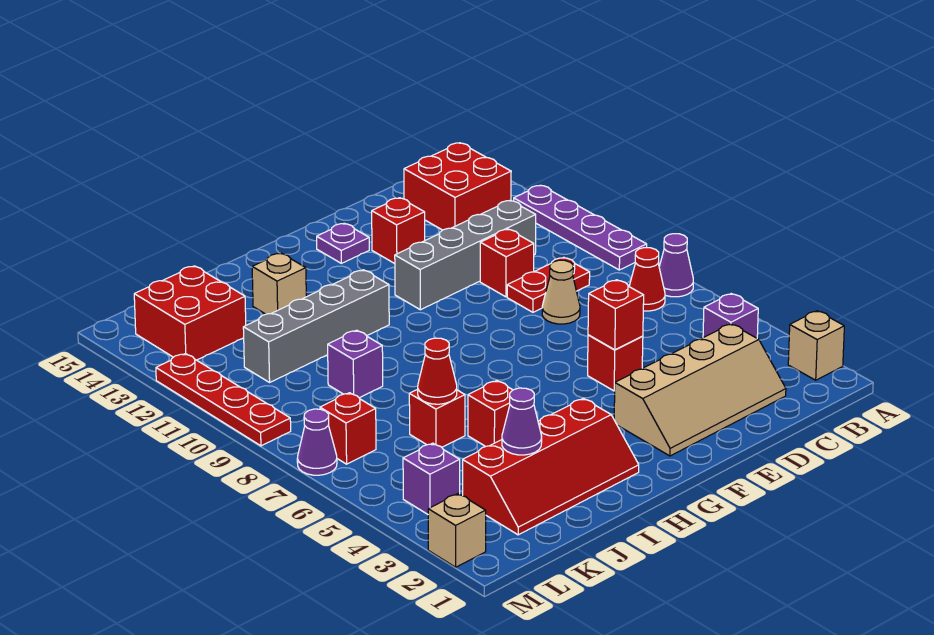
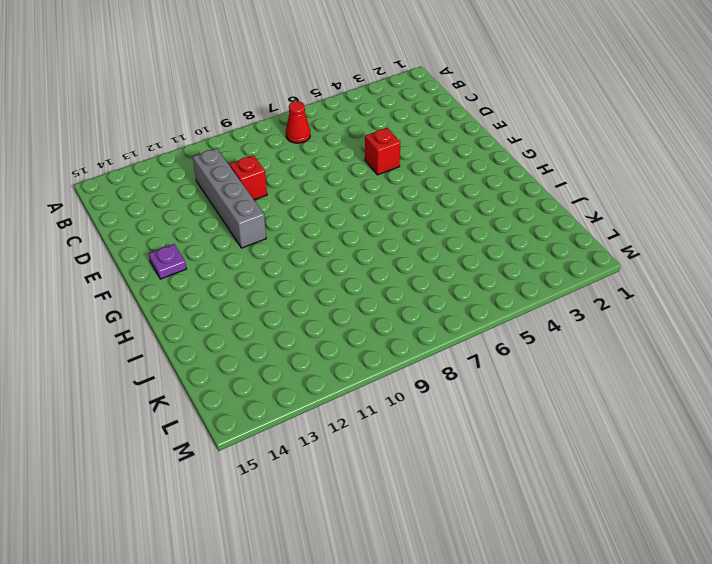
none -> tan brick A2 level 1
none -> purple cone A7 level 1
none -> purple plate A9:A12 level 1

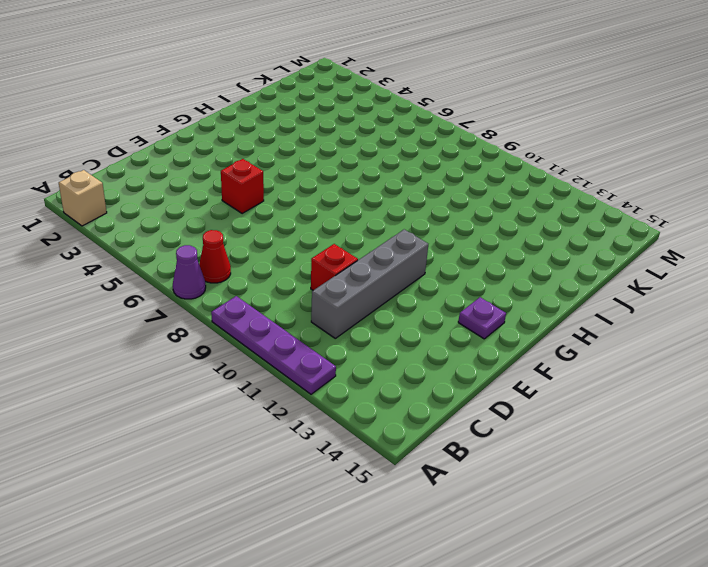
none -> purple brick B4 level 1
none -> red brick B13:C14 level 1
none -> tan slope C2:F3 level 1 top 3

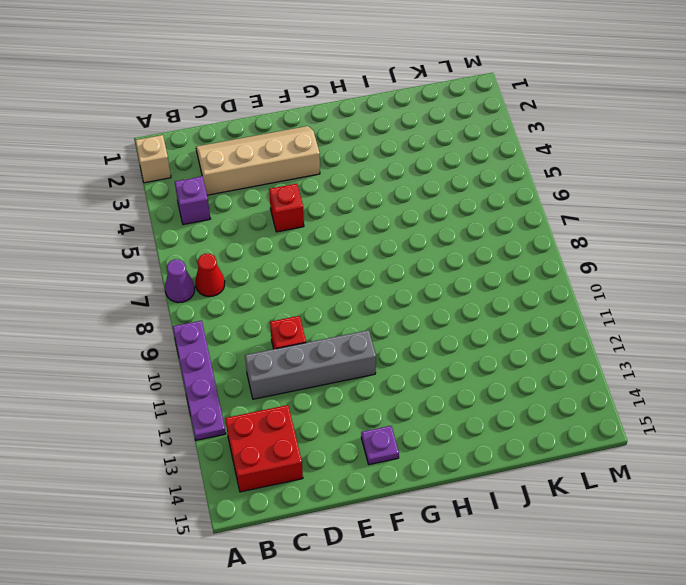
none -> red plate C9:D9 level 1
none -> tan cone D8 level 1
none -> red brick E13 level 1

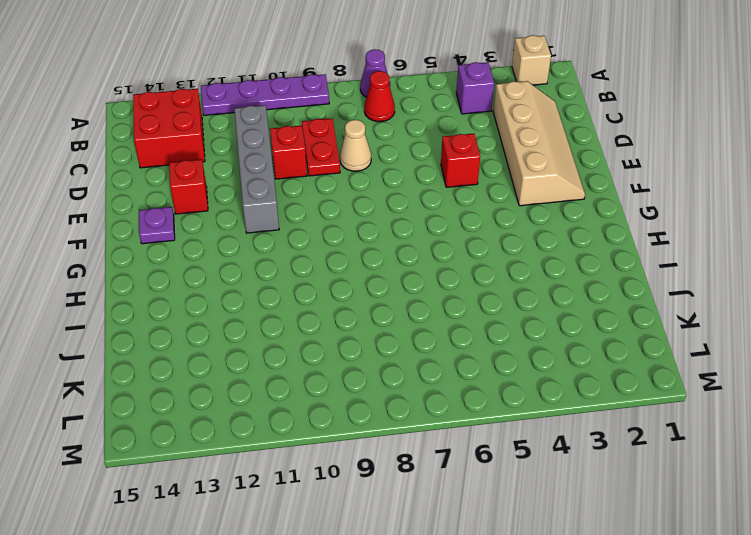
none -> red slope H2:K3 level 1 top 3
none -> grey brick H11:K11 level 1
none -> red brick I5 level 1

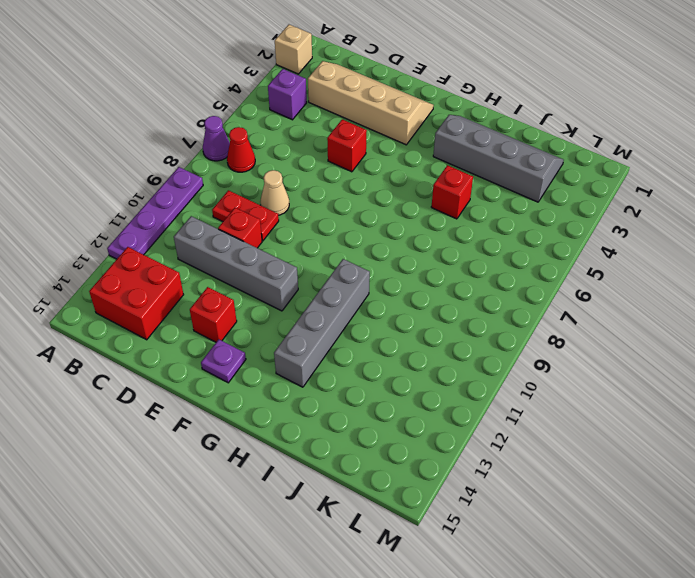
grey slope H2:K3 level 1 top 3 -> red slope H2:K3 level 1 top 3
grey brick H10:H13 level 1 -> grey brick H11:K11 level 1
none -> tan brick I13 level 1
none -> red brick J6 level 1
none -> purple brick J9 level 1

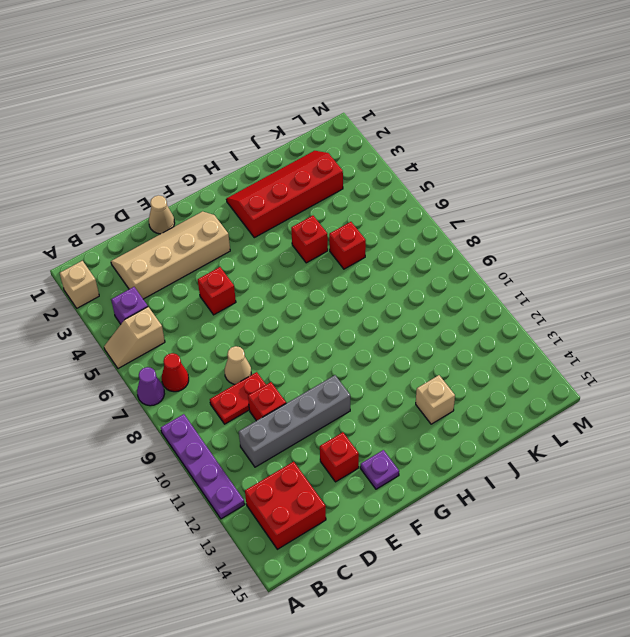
tan slope A5:B5 level 1 top B -> none
tan cone E1 level 1 -> none
none -> grey brick H11:K11 level 1
none -> purple brick J9 level 1
none -> red brick K13:L14 level 1

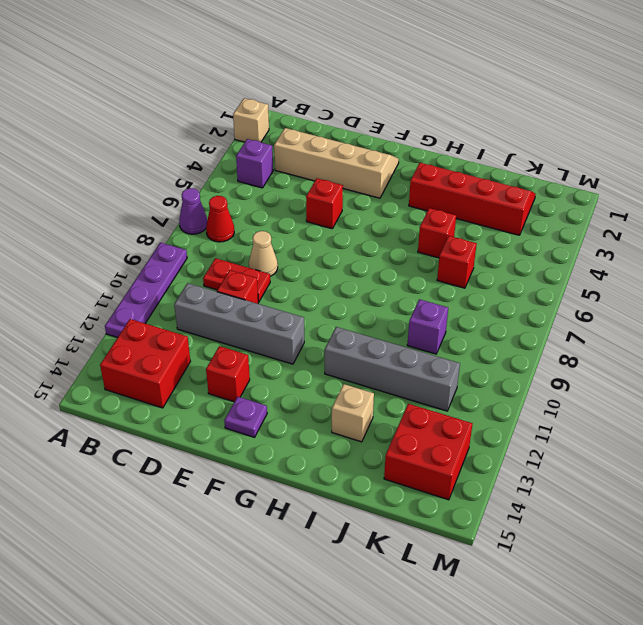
none -> purple brick L4 level 1
none -> red brick L7 level 1
none -> tan brick M2 level 1

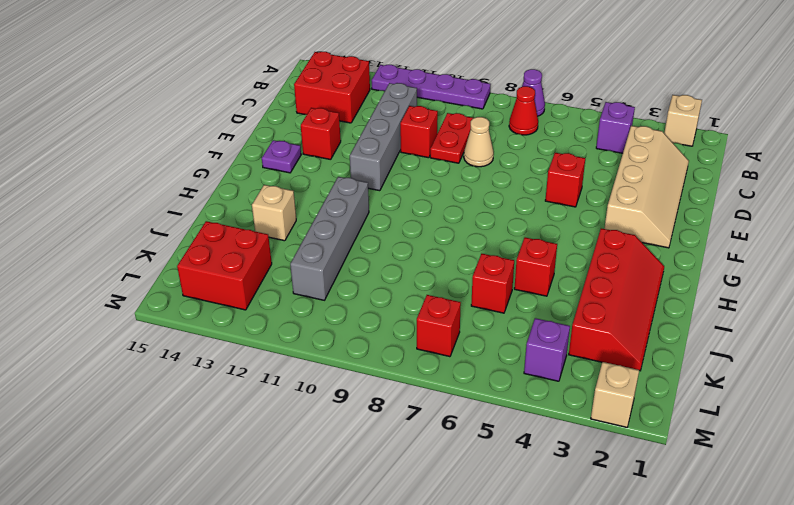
none -> purple brick J9 level 1
none -> purple cone M7 level 1
none -> red plate M9:M12 level 1

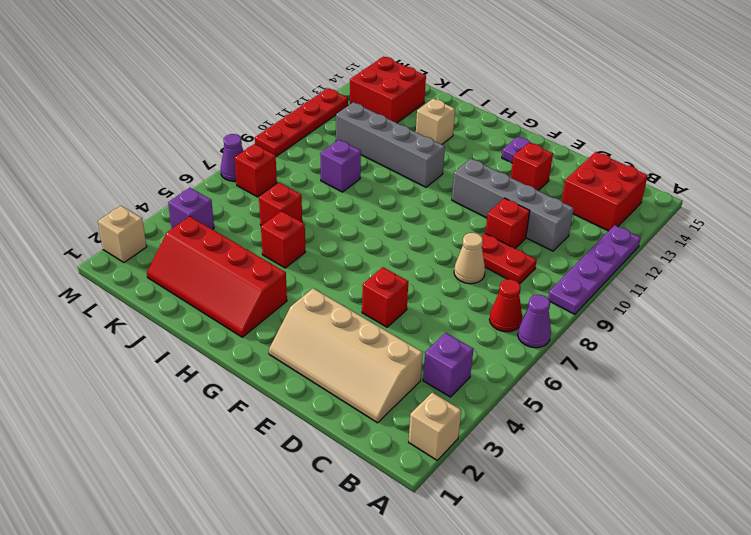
none -> red brick E5 level 2
none -> purple cone J3 level 2
none -> red cone J6 level 2

